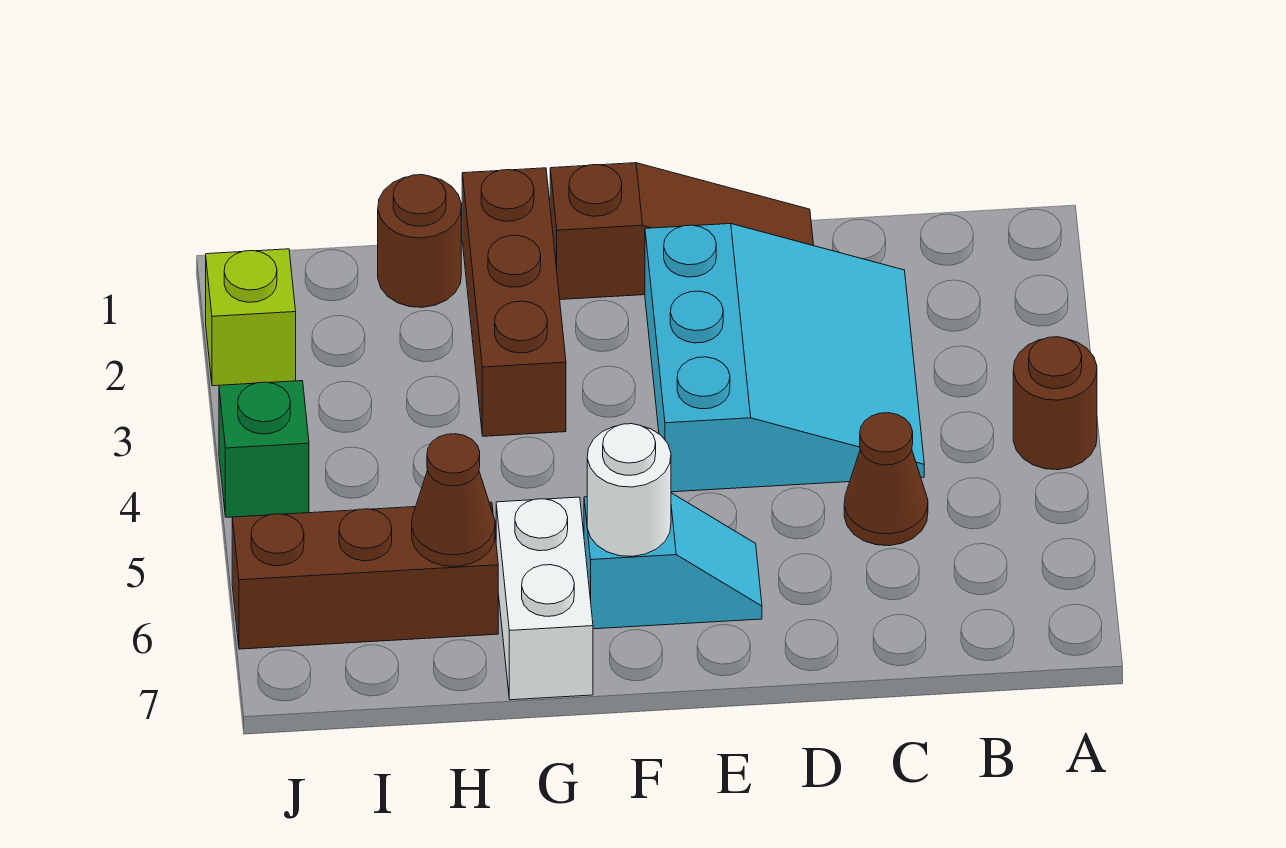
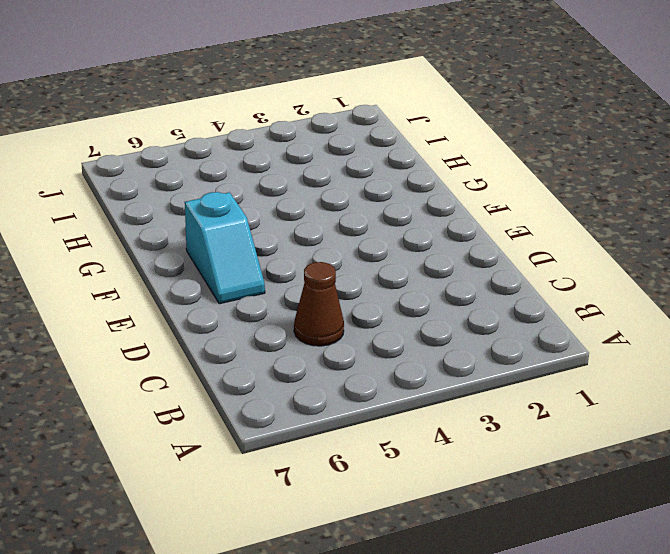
none -> brown round brick A4 level 1
none -> cyan slope C2:E4 level 1 top E
none -> brown slope D1:F1 level 1 top F

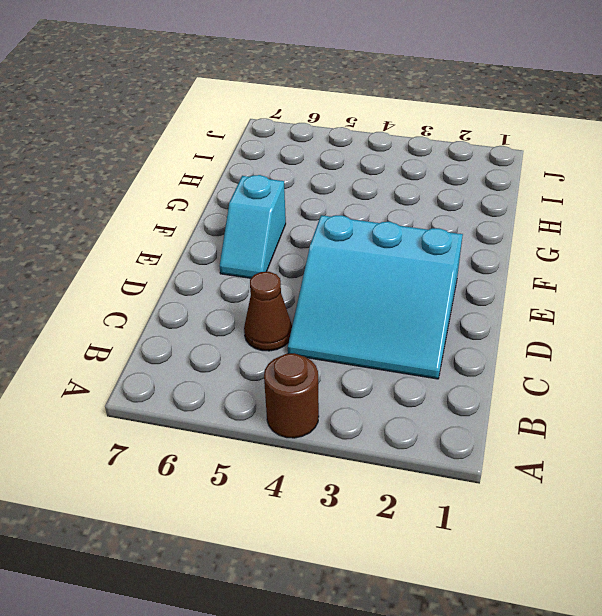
none -> brown slope D1:F1 level 1 top F
none -> brown brick G1:G3 level 1
none -> white brick G6:G7 level 1

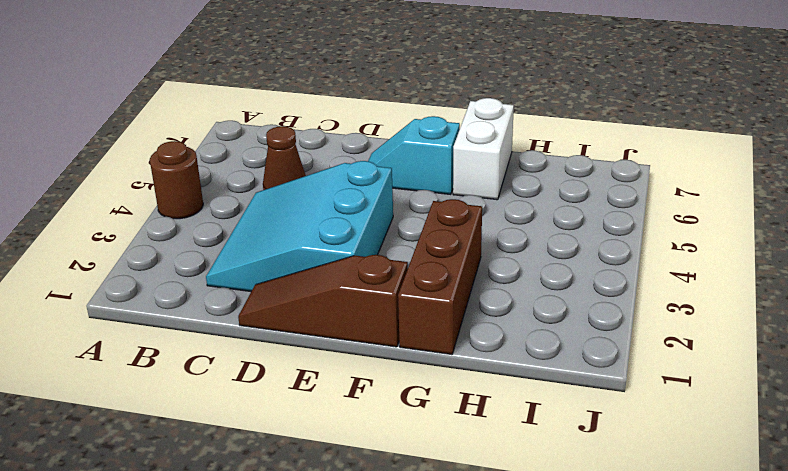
none -> brown round brick H1 level 1
none -> brown brick H6:J6 level 1
none -> lime brick J2 level 1

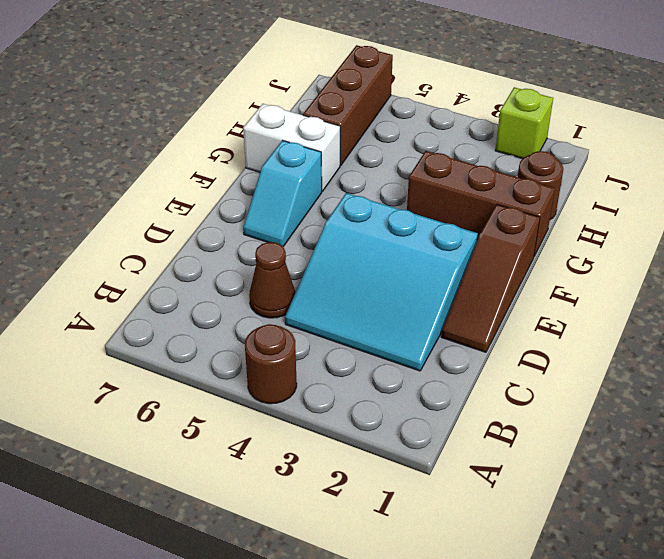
none -> green brick J4 level 1
none -> white round brick F6 level 2
none -> brown cone H6 level 2

